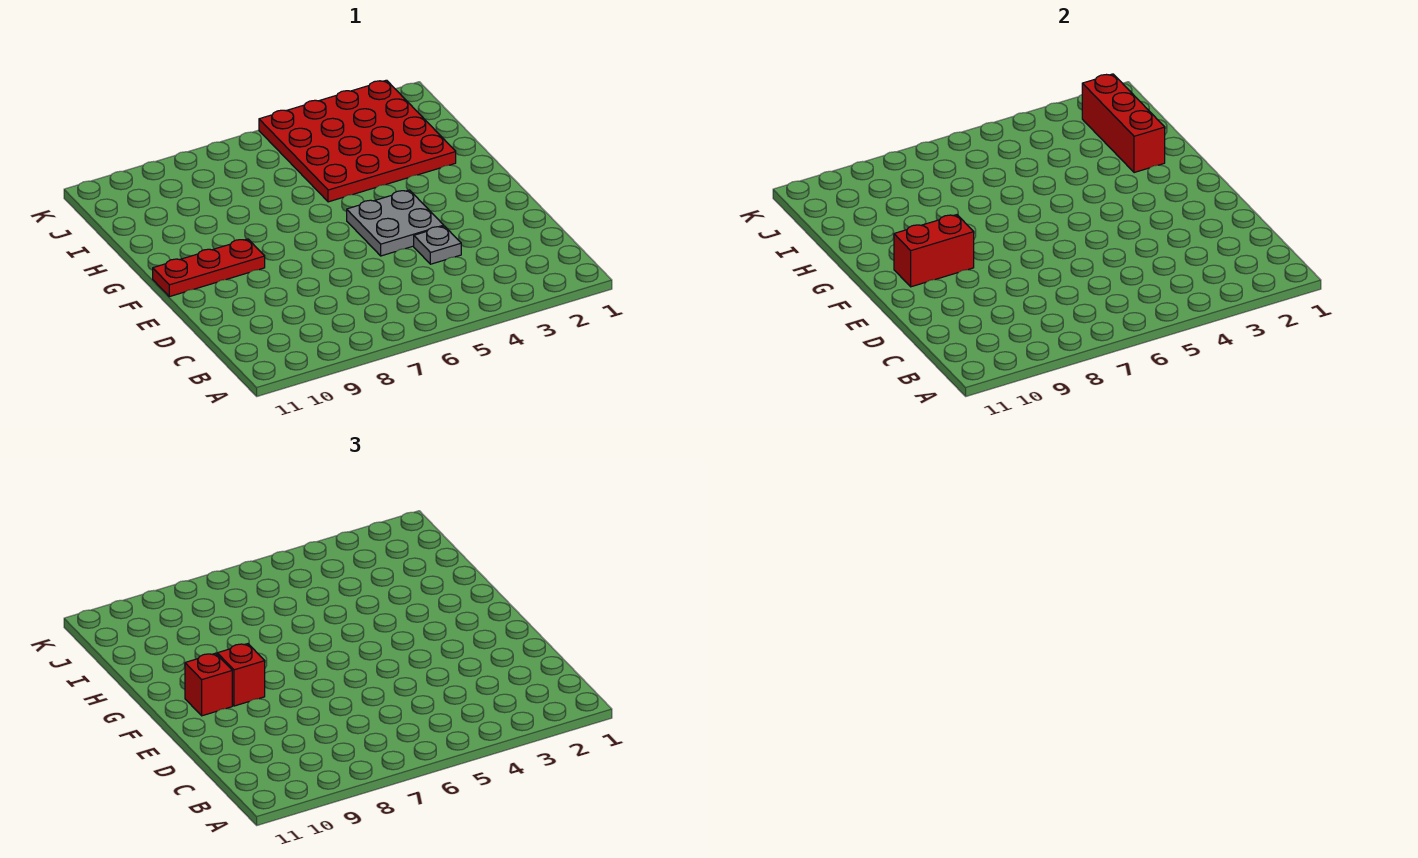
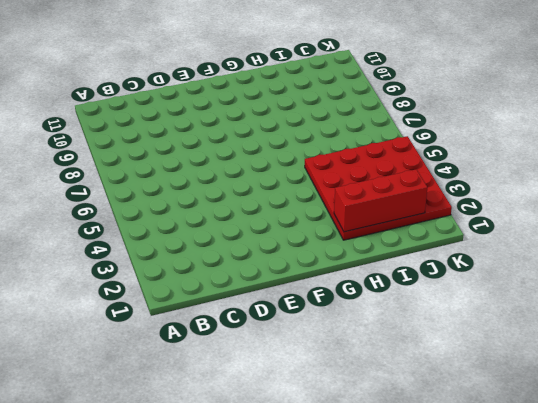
none -> grey plate D4 level 1
none -> grey plate E4:F5 level 1

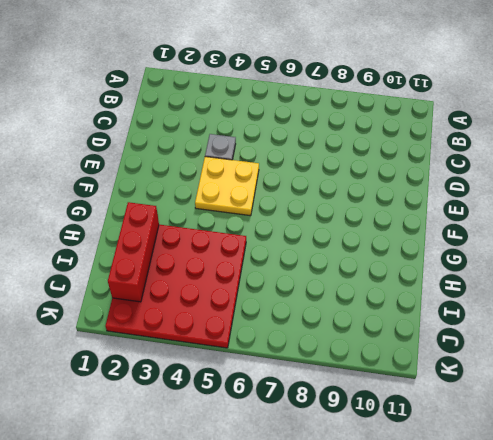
yellow plate E4:F5 level 1 -> grey plate E4:F5 level 1
none -> red plate F9:F11 level 1
none -> red brick F9:F10 level 2

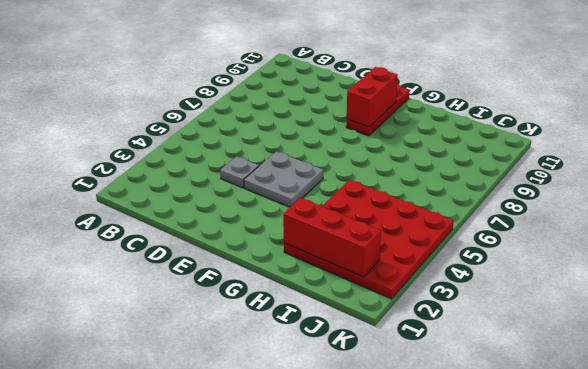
none -> red brick F9 level 3
none -> red brick F10 level 3

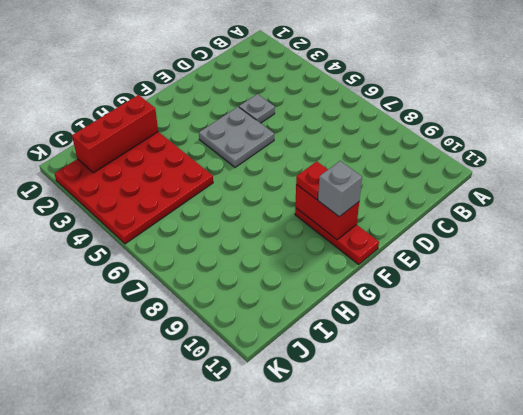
red plate F9 level 3 -> red brick F9 level 3
grey brick F10 level 3 -> red brick F10 level 3

